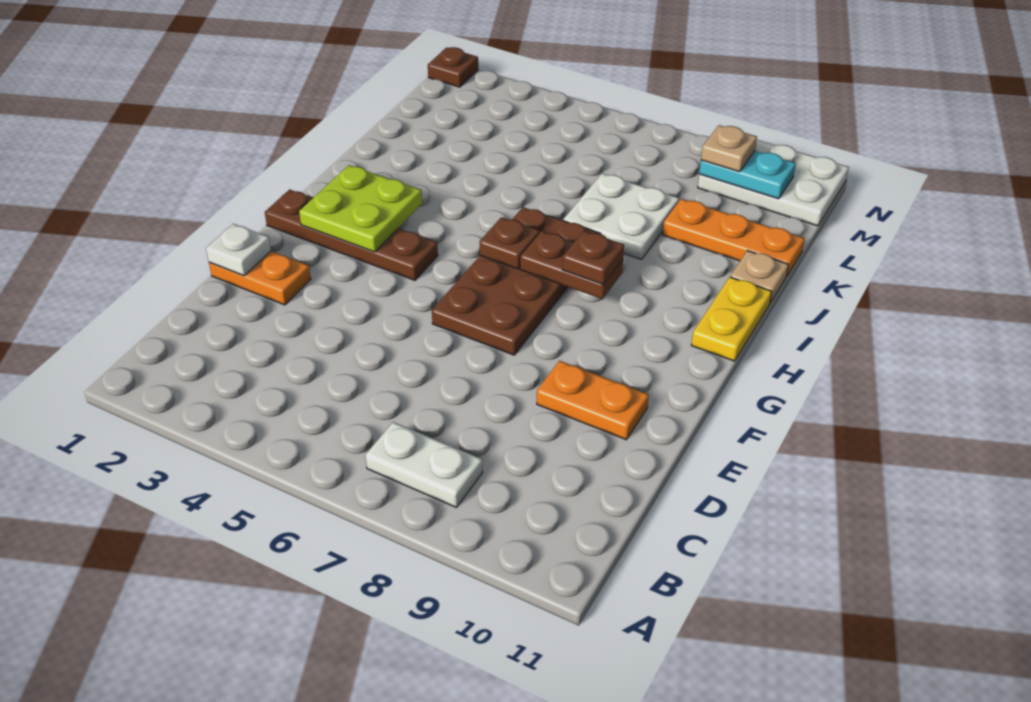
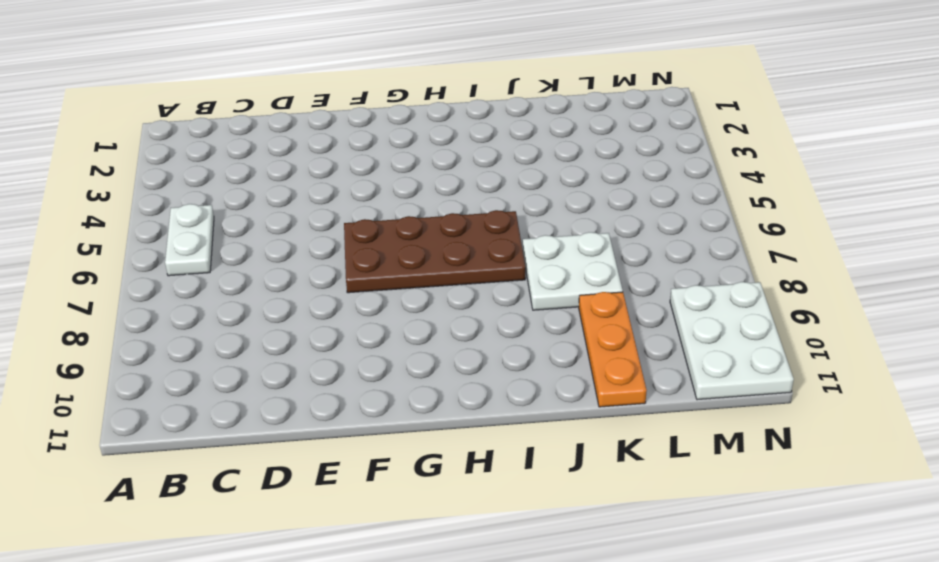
white plate B5:B6 level 1 -> white plate B7:B8 level 1
none -> orange plate E1:E2 level 1
none -> orange plate E9:E10 level 1
none -> brown plate G1:G4 level 1

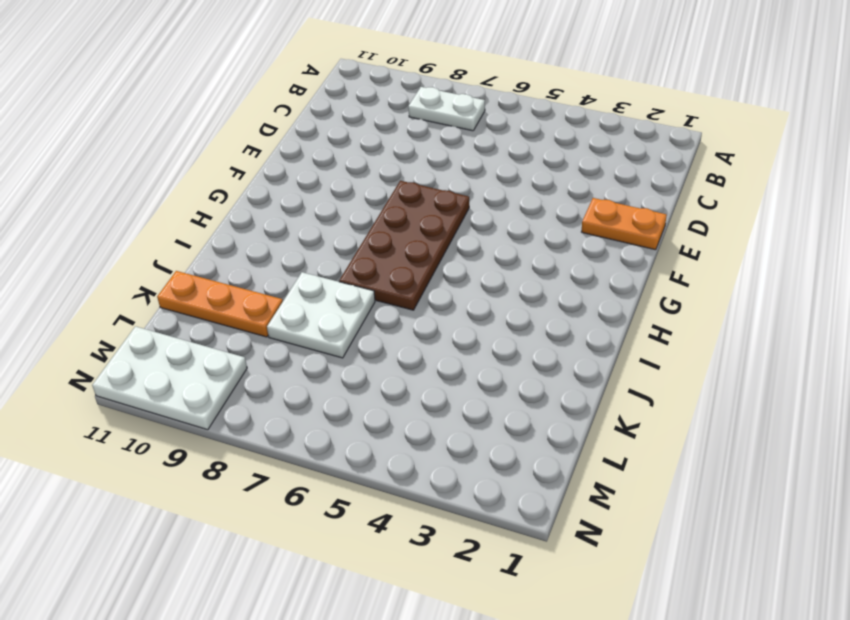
none -> orange plate E9:E10 level 1
none -> brown plate G1:G4 level 1
none -> yellow plate H11:I11 level 1

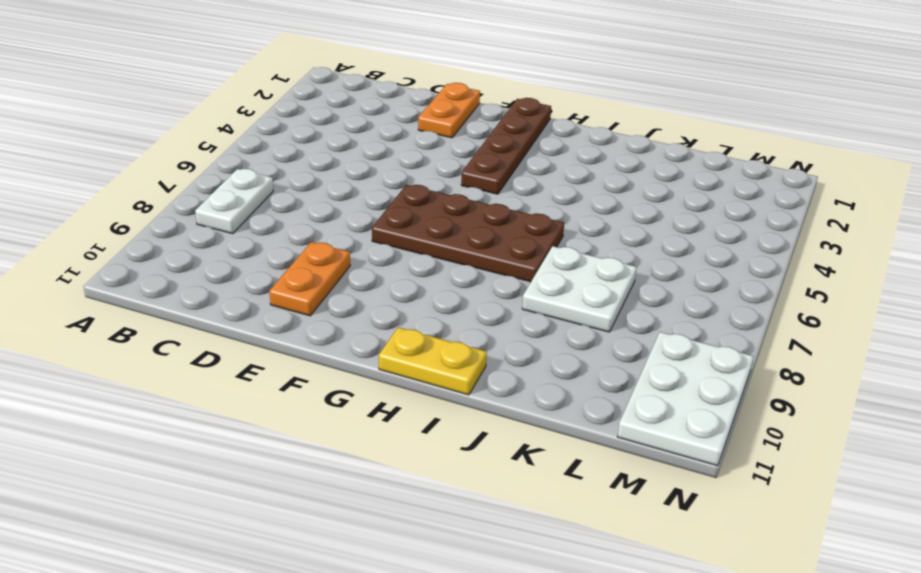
none -> tan plate J11 level 1
none -> orange plate K9:K11 level 1
none -> brown plate N1 level 1

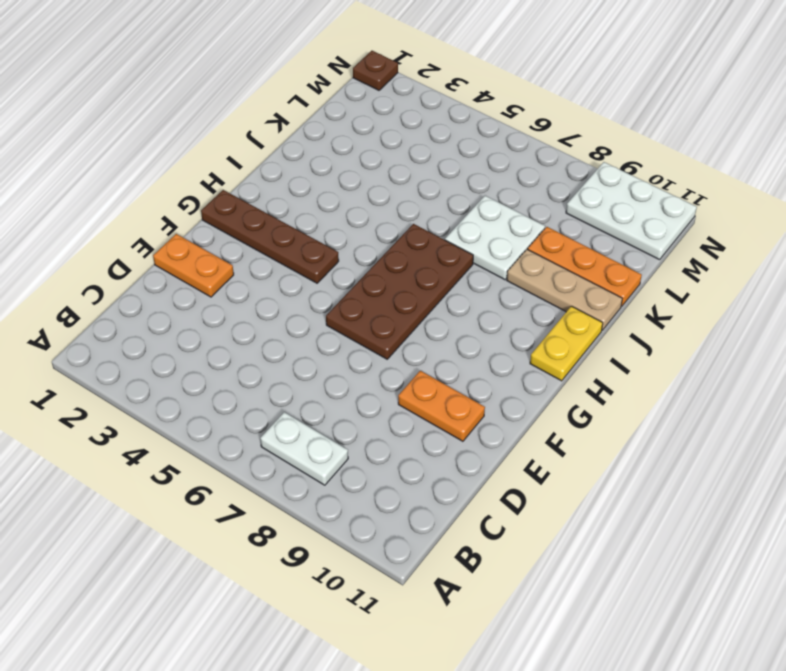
tan plate J9:J11 level 1 -> tan plate J11 level 1
none -> white plate E1 level 2
none -> lime plate G2:H3 level 2
none -> brown plate H6 level 2

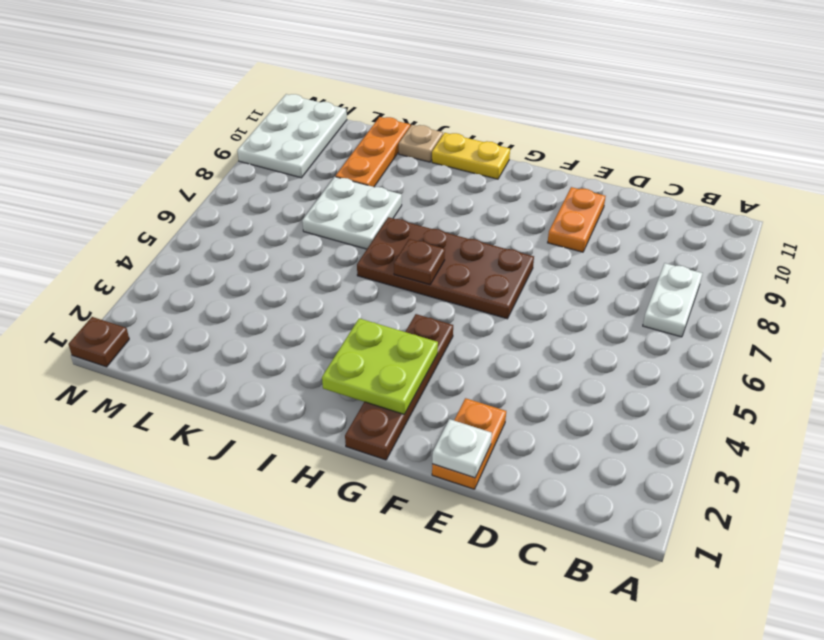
none -> brown plate H7:H8 level 2
none -> cyan plate M9:M10 level 2
none -> brown plate H8 level 3

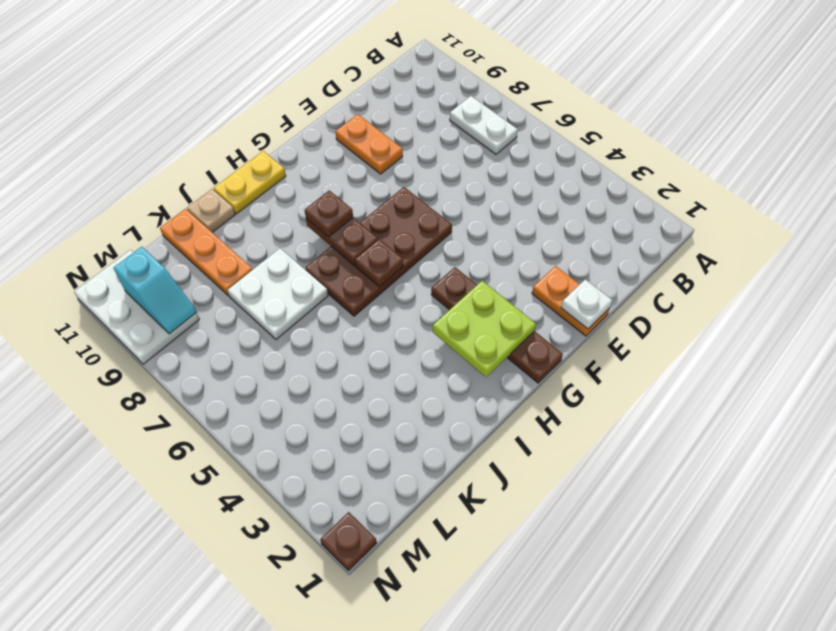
cyan slope M9:M10 level 2 top 10 -> cyan plate M9:M10 level 2
none -> tan plate M9 level 3

